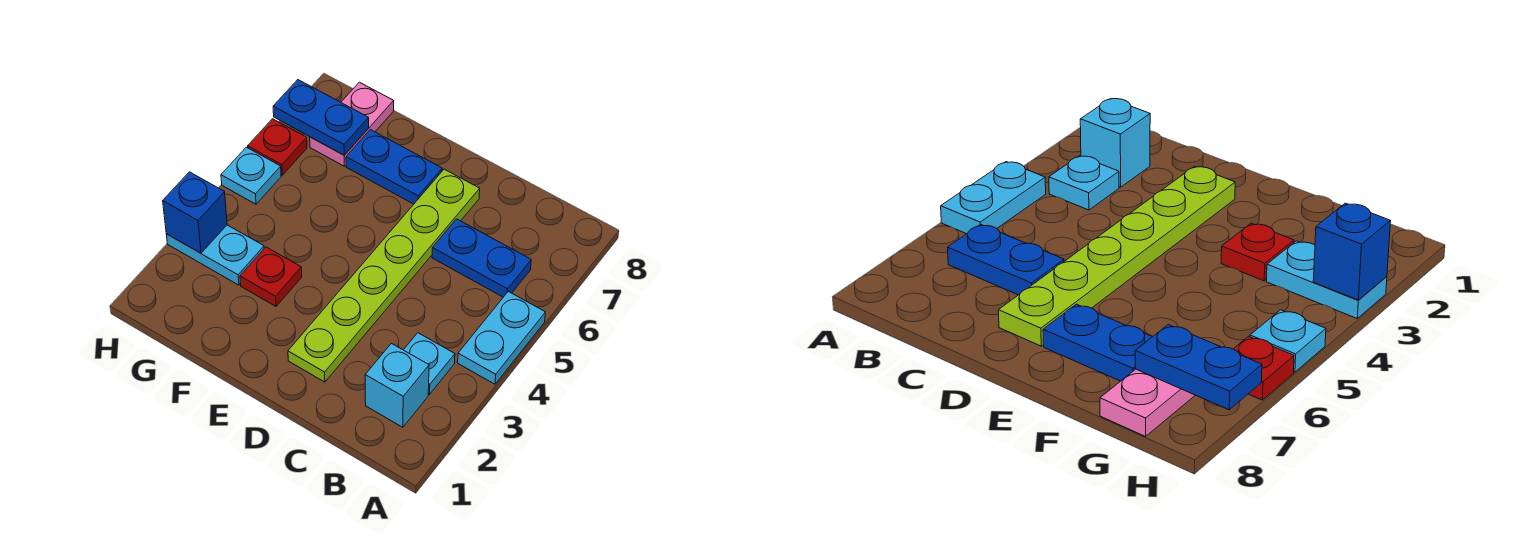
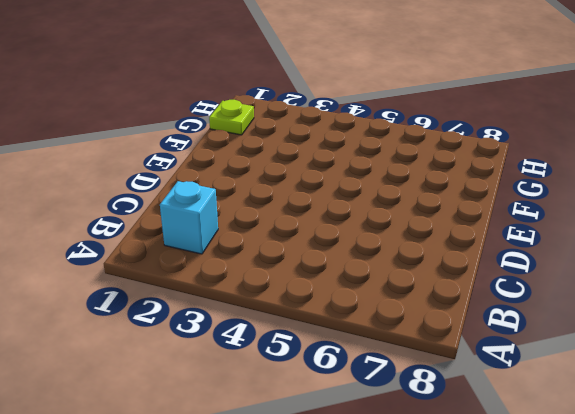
lime plate G1 level 1 -> none
none -> cyan plate A4:A5 level 1
none -> cyan plate B3 level 1
none -> blue plate B6:C6 level 1

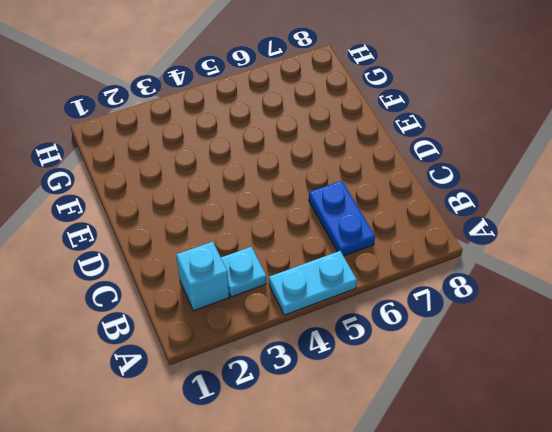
none -> lime plate D2:D7 level 1
none -> blue plate E7:F7 level 1
none -> red plate F3 level 1

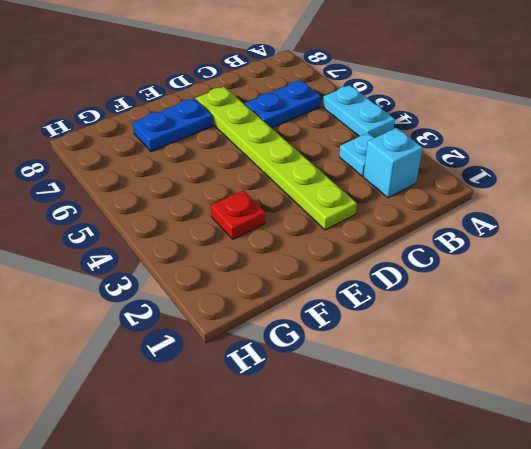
none -> cyan plate G3:H3 level 1
none -> pink plate G7:G8 level 1
none -> cyan plate H5 level 1

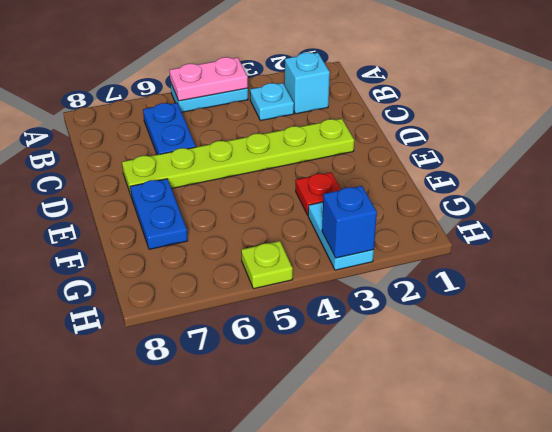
pink plate A4:A5 level 2 -> pink plate G7:G8 level 1
lime plate H5 level 1 -> cyan plate H5 level 1
none -> red plate H6 level 1
none -> blue plate G7:H7 level 2

